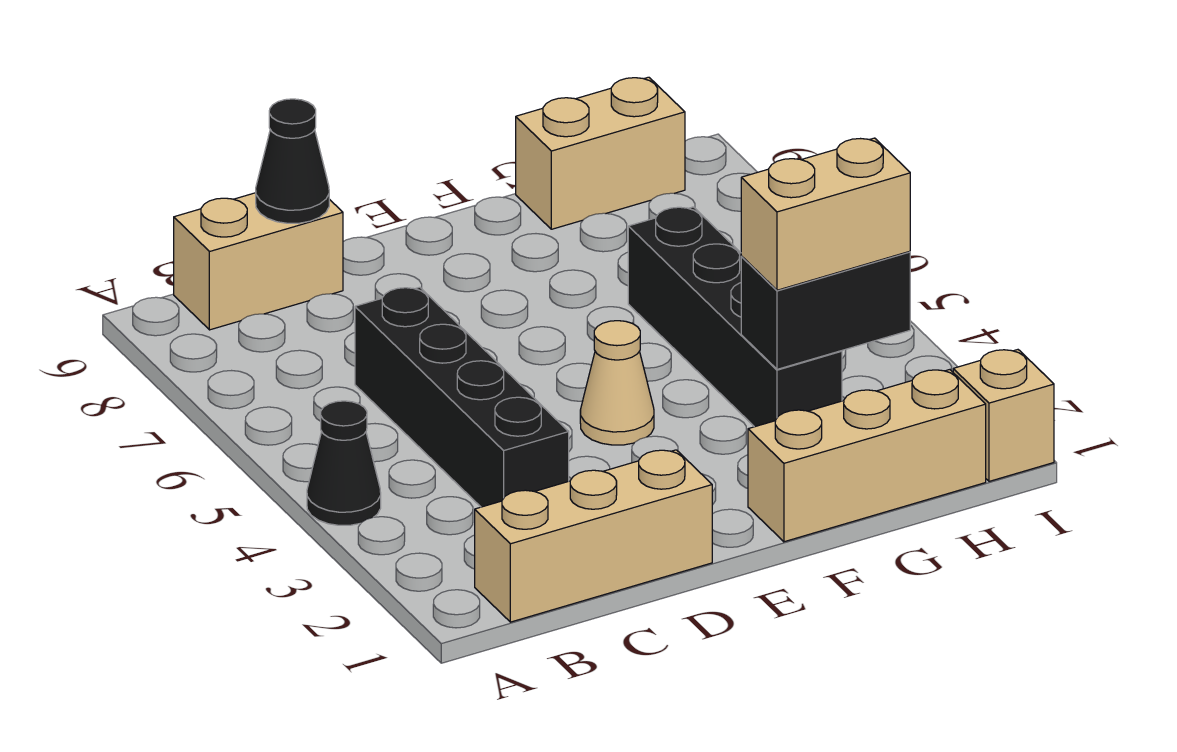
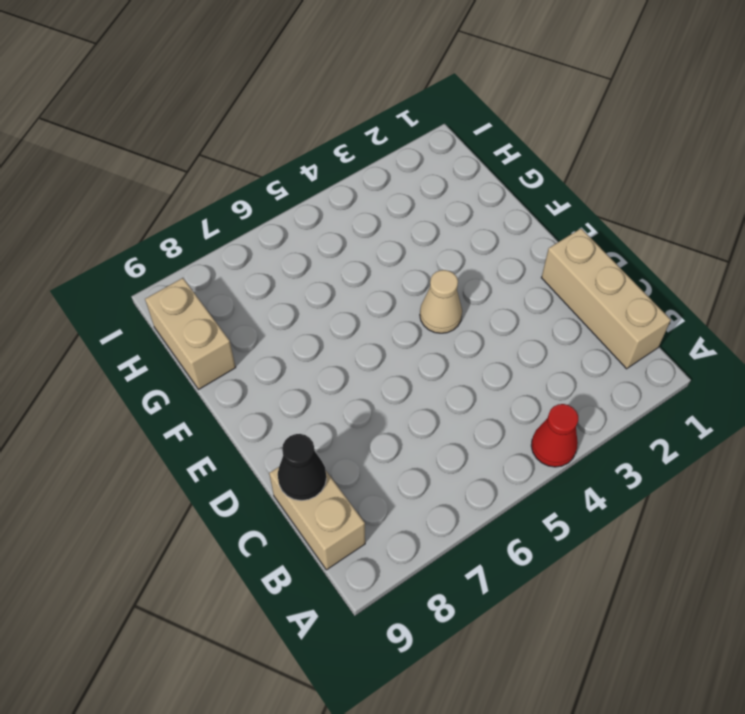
red cone A4 level 1 -> black cone A4 level 1
none -> black brick C3:C6 level 1
none -> tan brick F1:H1 level 1
none -> black brick G3:G6 level 1

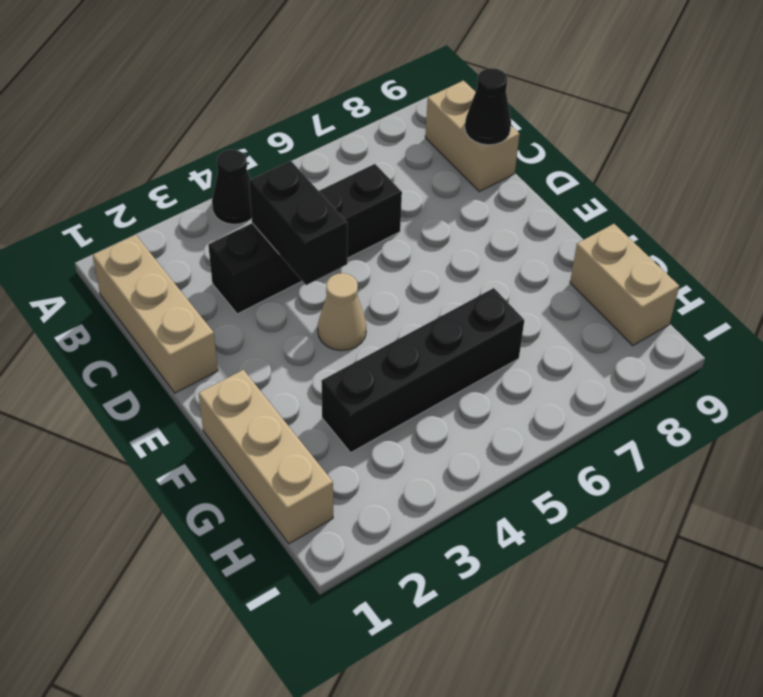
black brick C4:D4 level 2 -> black brick G3:H3 level 2
none -> tan brick I1 level 1
none -> tan brick G3:H3 level 3

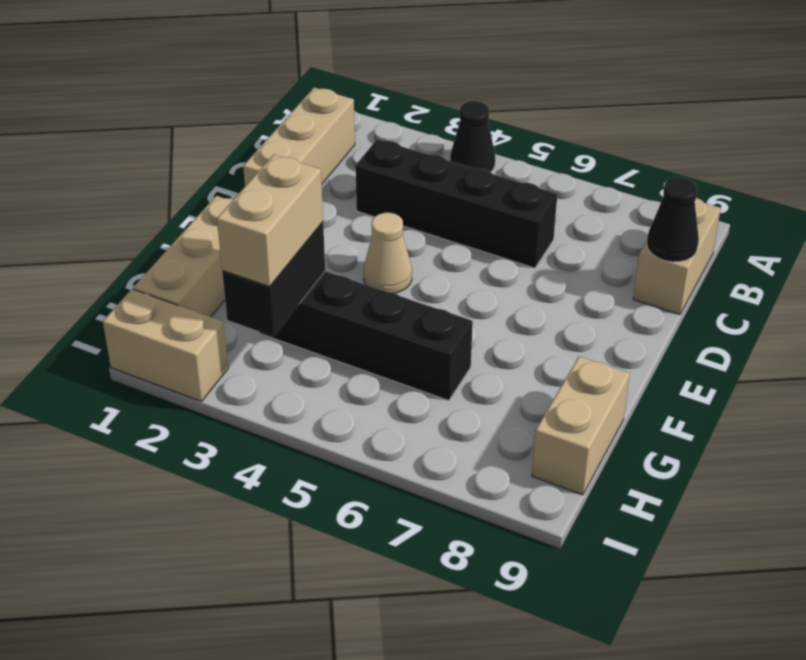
tan brick I1:I2 level 1 -> tan brick I1 level 1

